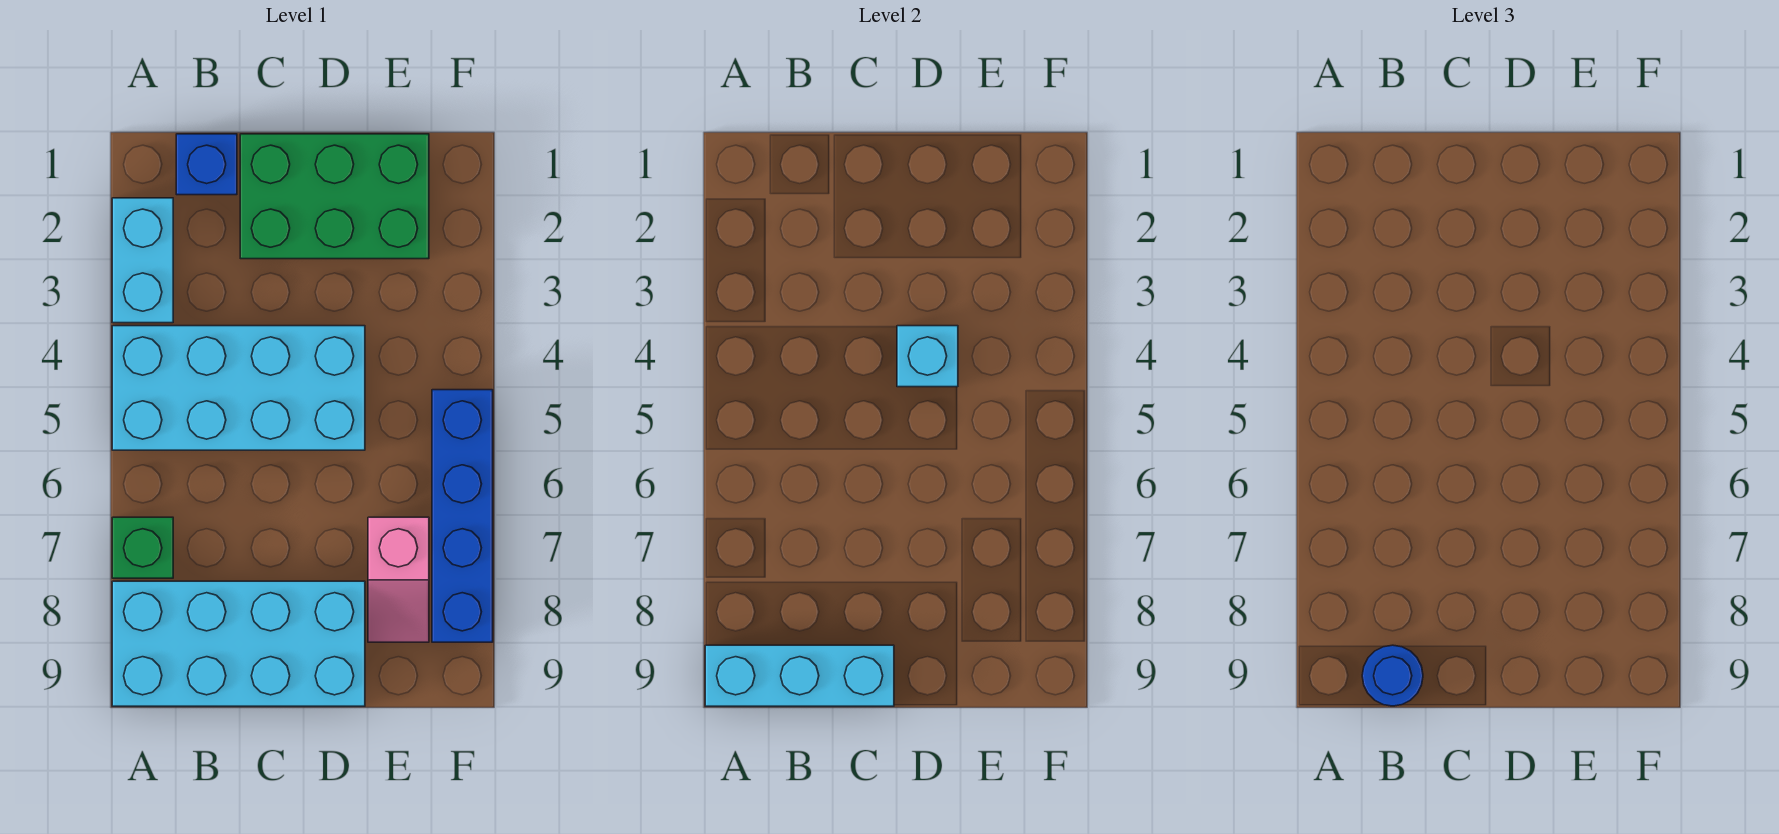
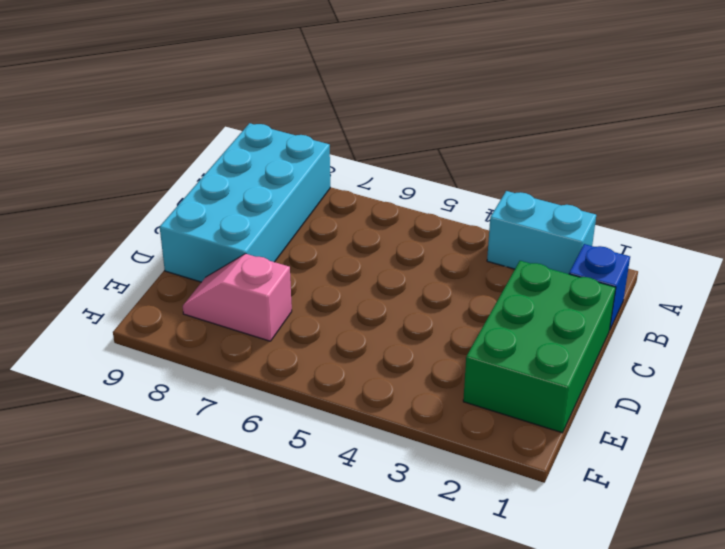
none -> cyan brick A4:D5 level 1
none -> green brick A7 level 1

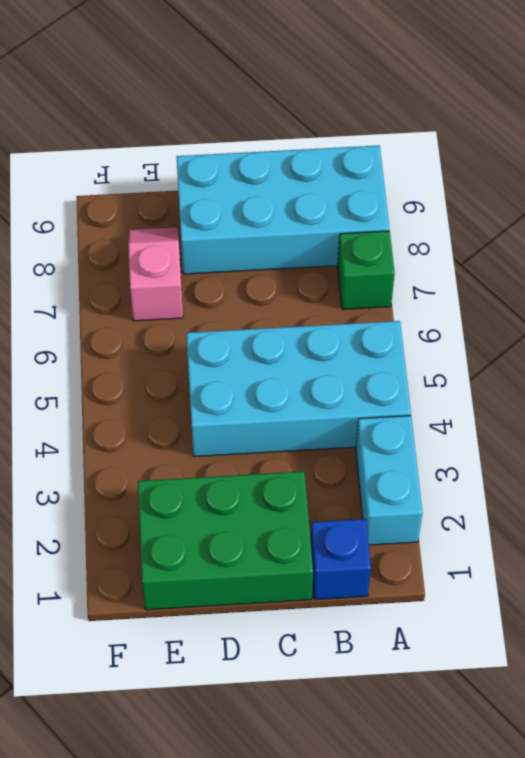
none -> blue brick F5:F8 level 1
none -> cyan brick A9:C9 level 2

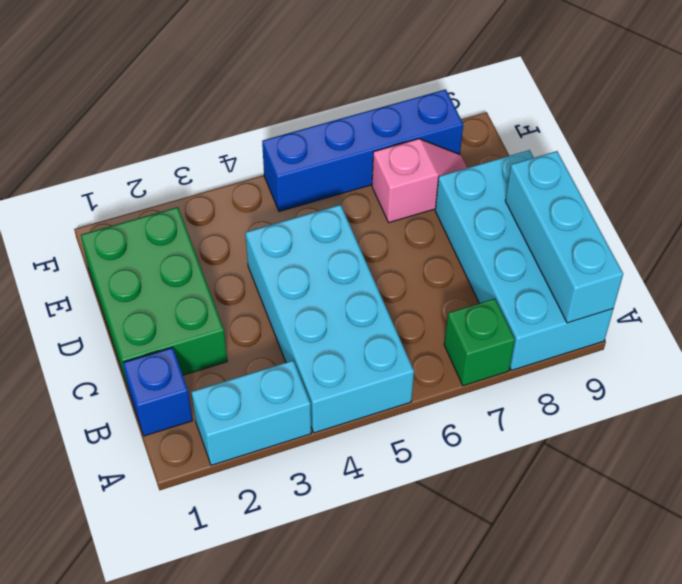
none -> cyan brick D4 level 2
none -> blue round brick B9 level 3

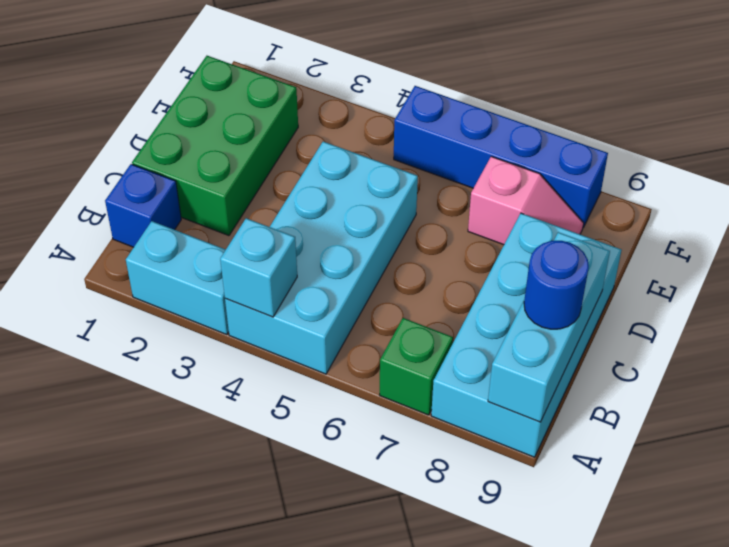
cyan brick A4 level 2 -> cyan brick D4 level 2

